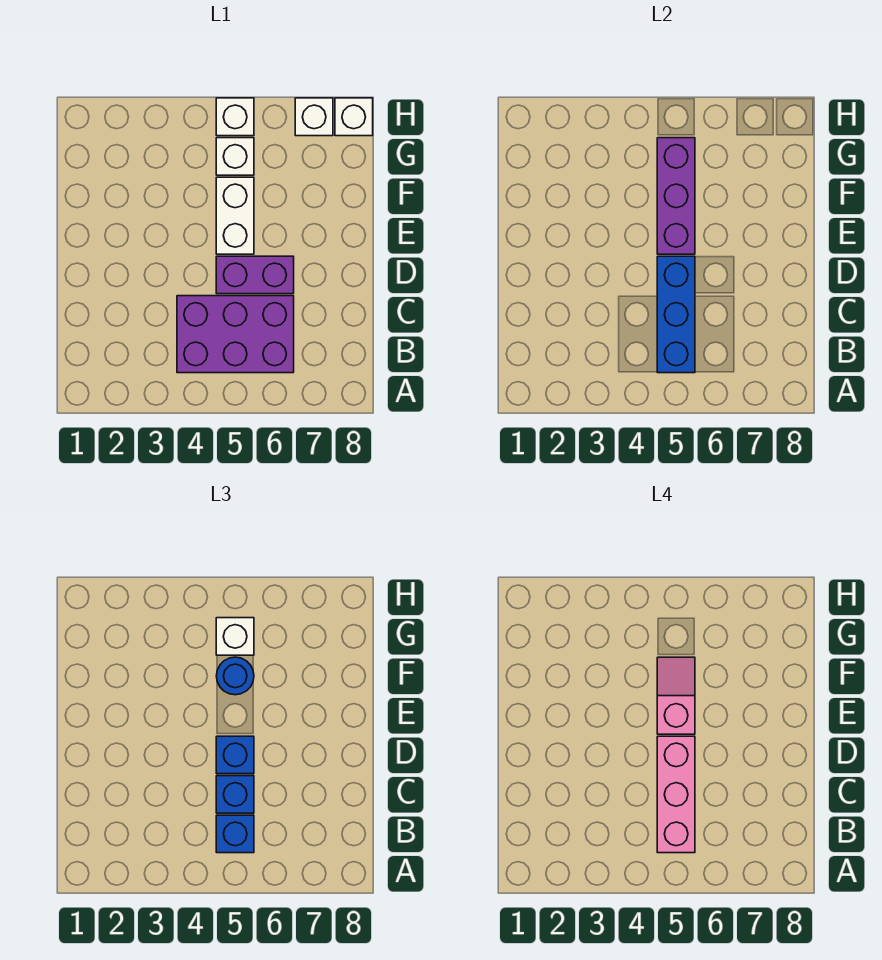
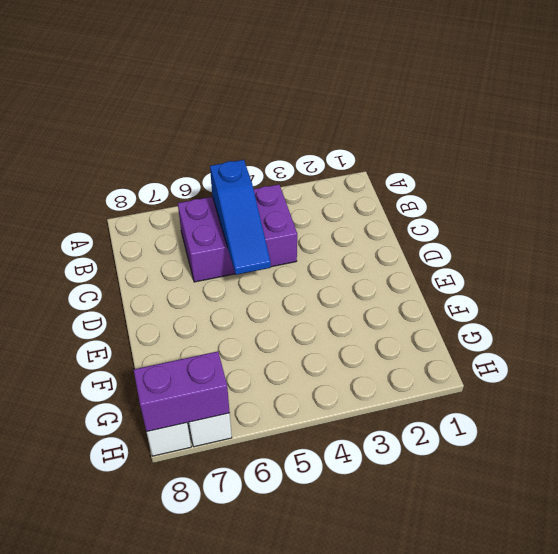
blue slope B5:D5 level 2 top B -> blue brick B5:D5 level 2
purple brick H7:H8 level 2 -> purple brick D5:D6 level 1
none -> white brick E5:F5 level 1
none -> white brick G5 level 1
none -> white brick H5 level 1

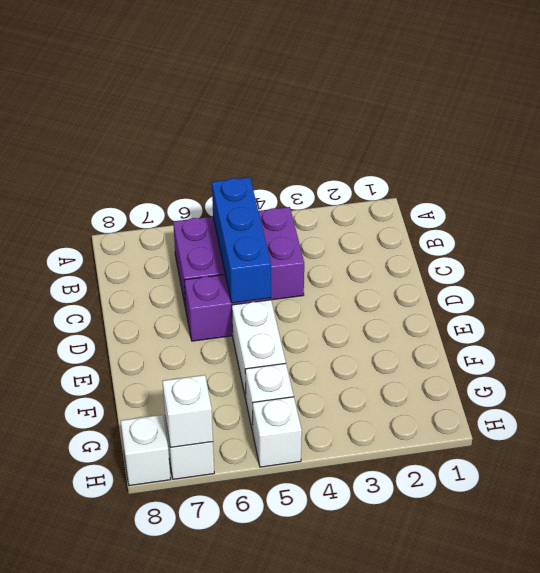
white brick H7 level 2 -> white brick G5 level 3
none -> purple brick E5:G5 level 2
none -> blue brick B5 level 3
none -> blue brick C5 level 3

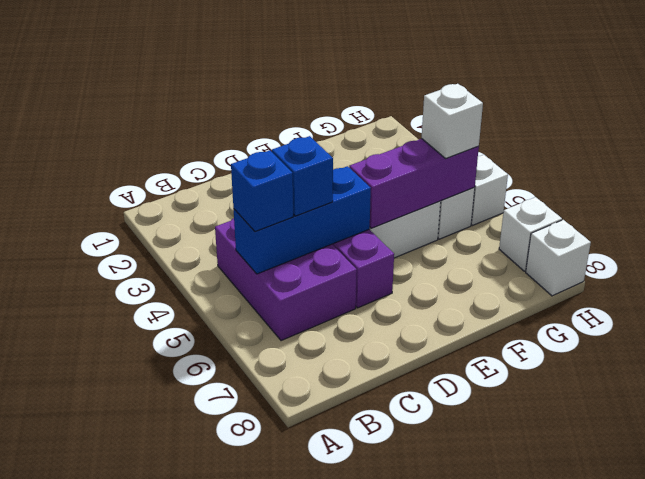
none -> blue brick D5 level 3
none -> blue round brick F5 level 3
none -> pink brick B5:D5 level 4

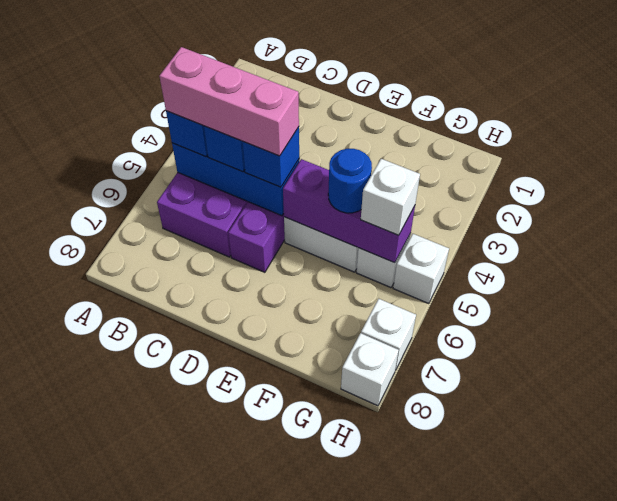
none -> pink slope E5:F5 level 4 top E

